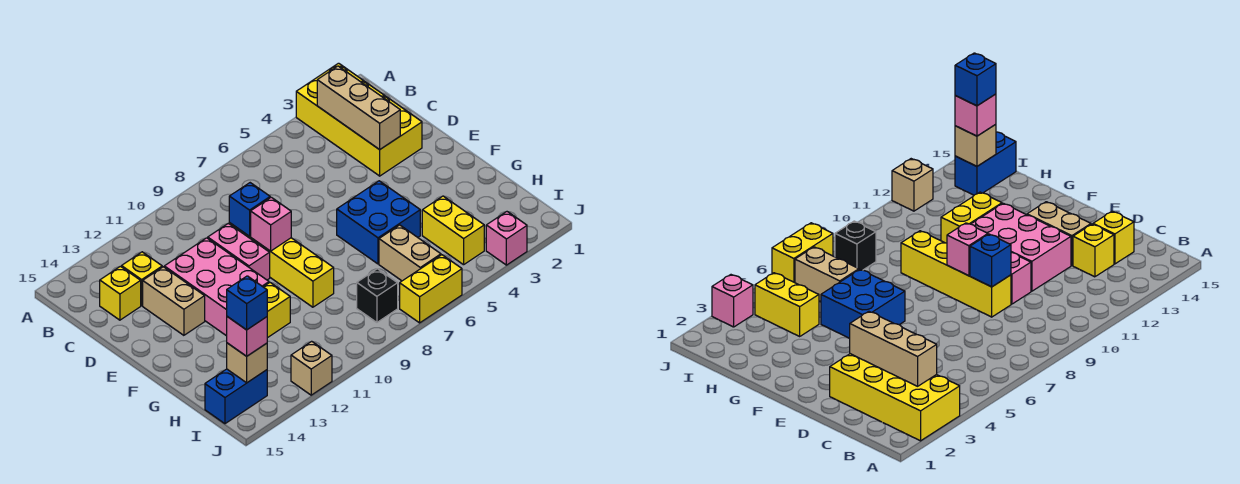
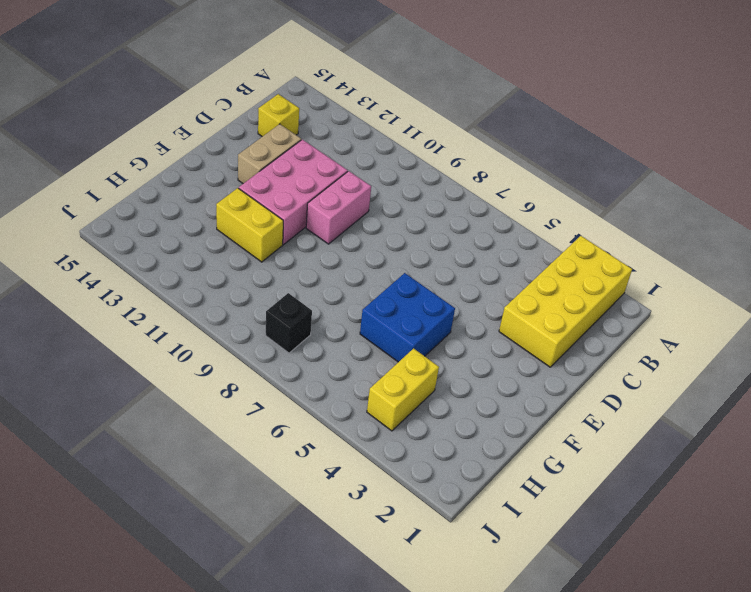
none -> yellow brick C13 level 1
none -> yellow brick D9:G9 level 1
none -> tan brick H6:I6 level 1

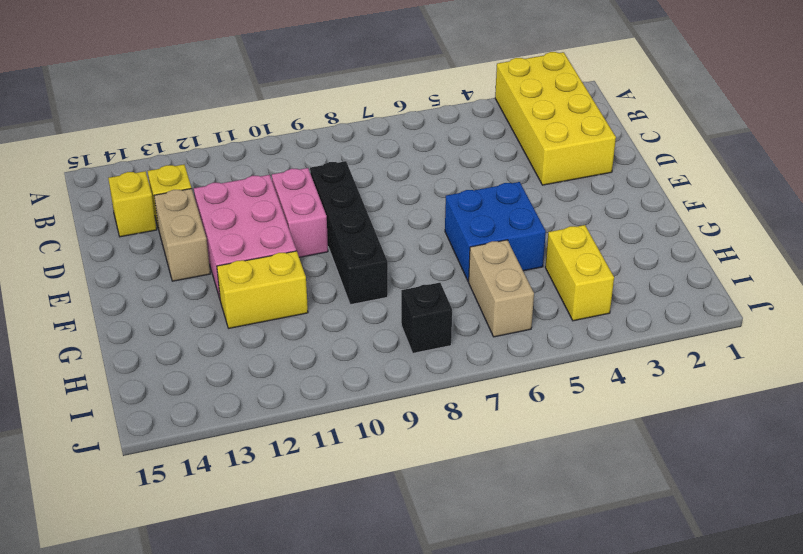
black brick D9:G9 level 1 -> yellow brick D9:G9 level 1
none -> blue brick I14:I15 level 1
none -> pink brick J3 level 1
none -> yellow brick J6:J7 level 1

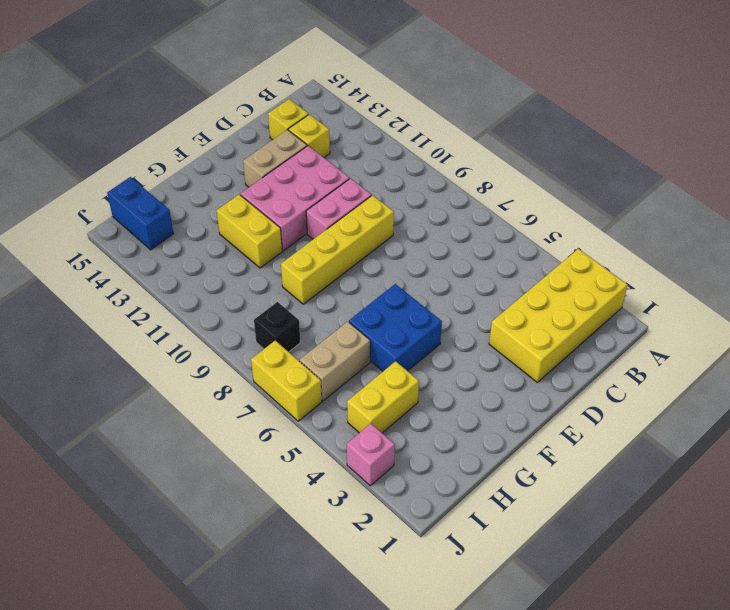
none -> tan brick J12 level 1
none -> tan brick B3:D3 level 2
none -> blue brick D9 level 2

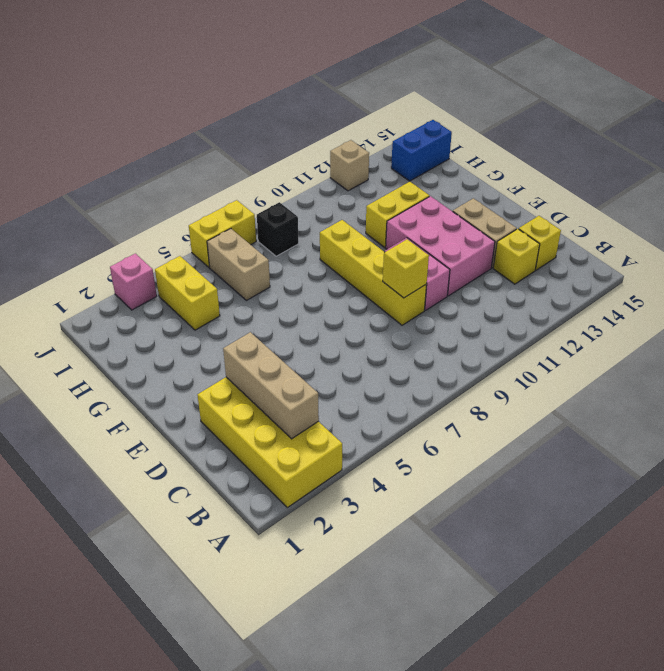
yellow brick D9 level 2 -> blue brick D9 level 2
none -> blue brick F5:G6 level 1
none -> pink brick E9 level 2
none -> tan brick I14 level 2

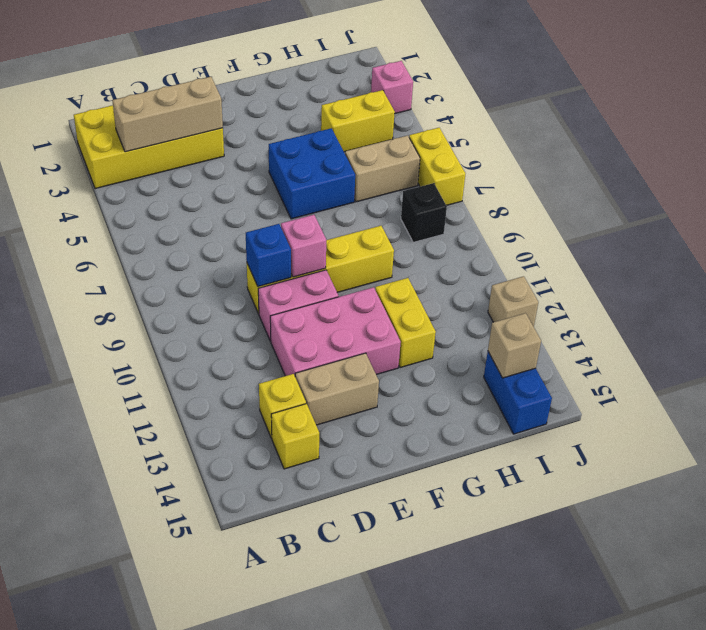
none -> pink brick I14 level 3
none -> blue brick I14 level 4

